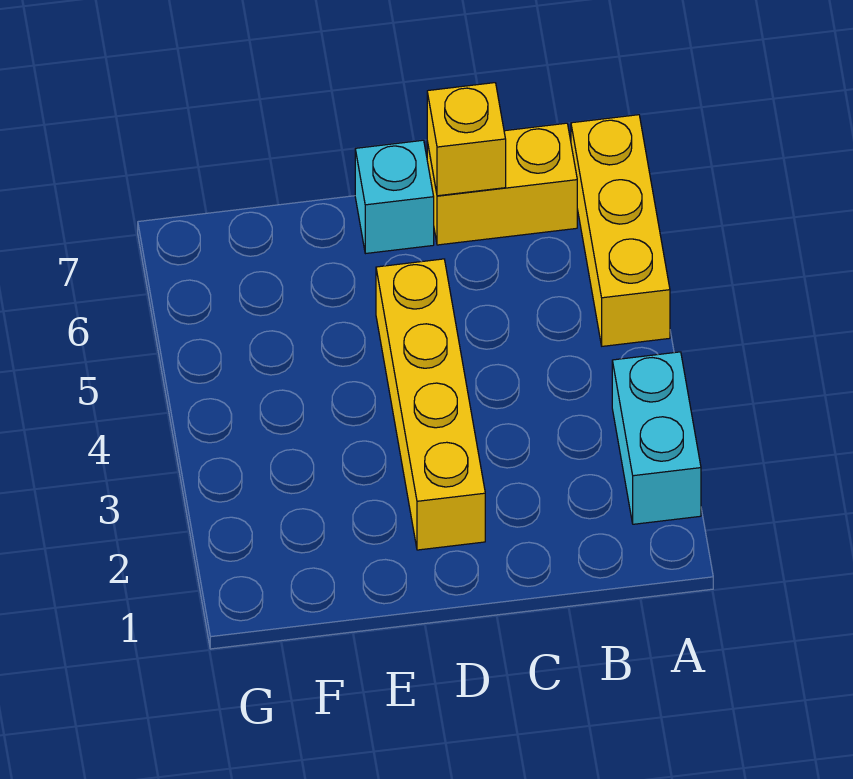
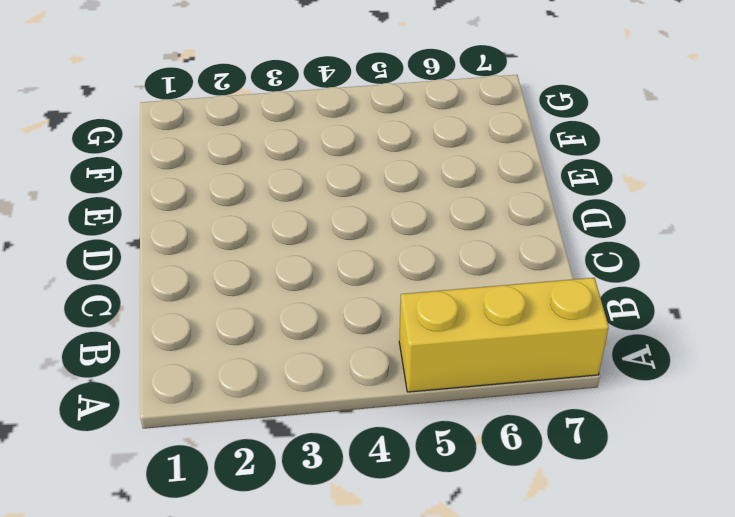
none -> cyan brick A2:A3 level 1
none -> yellow brick B7:C7 level 1

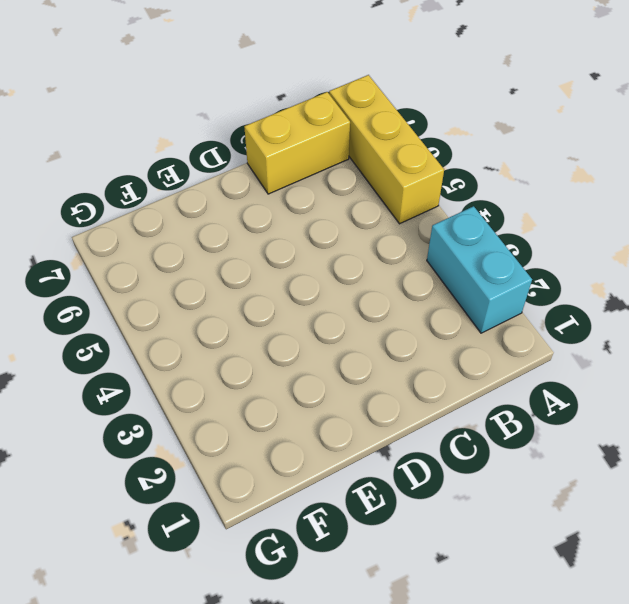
none -> yellow brick D2:D5 level 1
none -> cyan brick D7 level 1

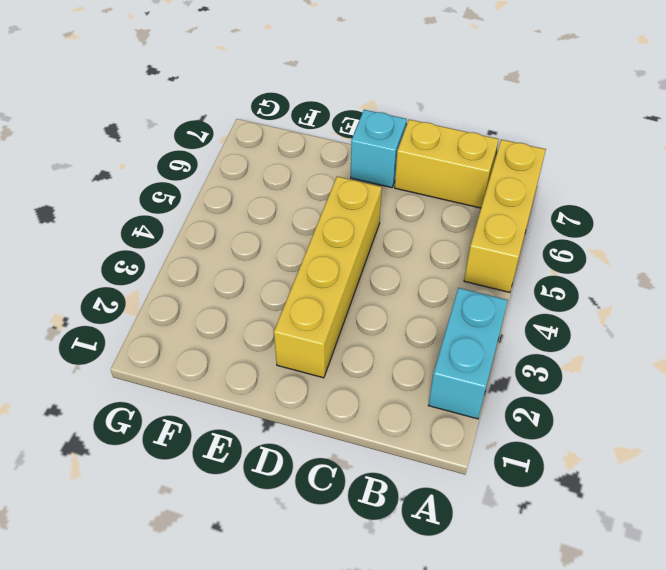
none -> yellow brick C7 level 2

